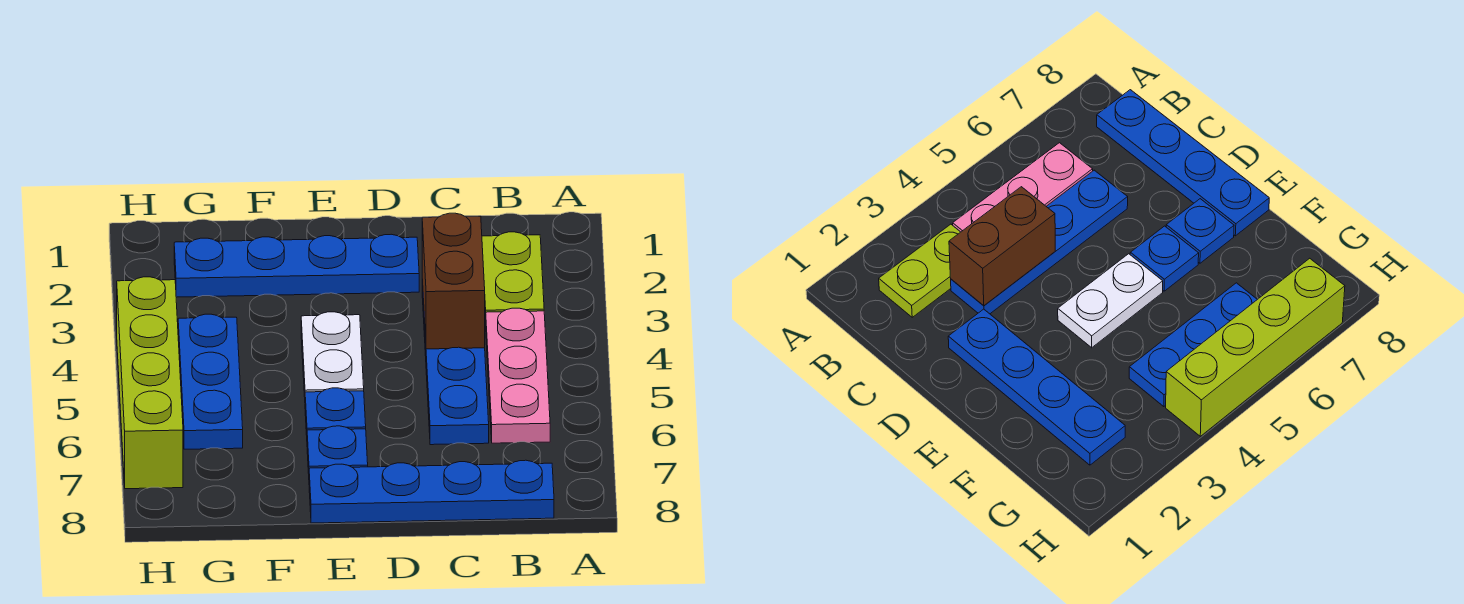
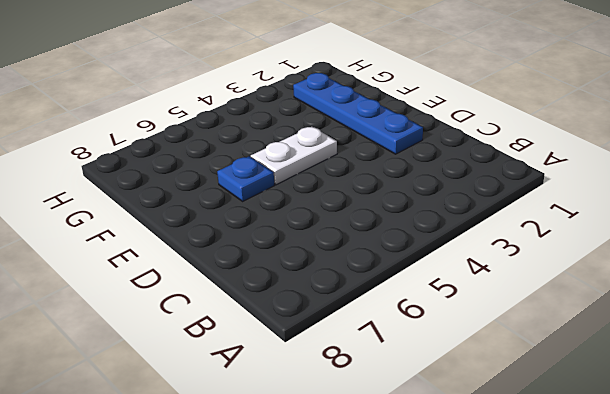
none -> lime plate B2:B3 level 1
none -> pink plate B4:B6 level 1

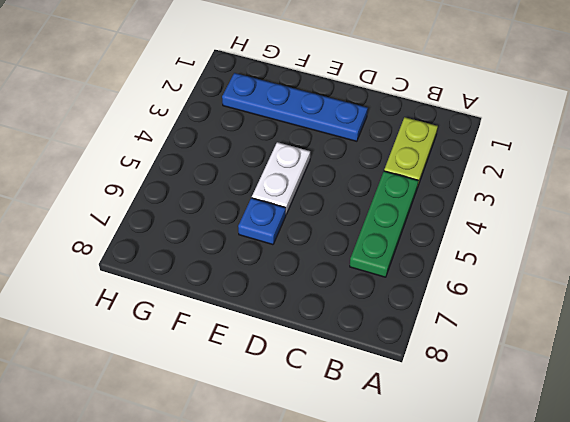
green plate B4:B6 level 1 -> pink plate B4:B6 level 1
none -> blue plate B8:E8 level 1
none -> blue plate C3:C6 level 1

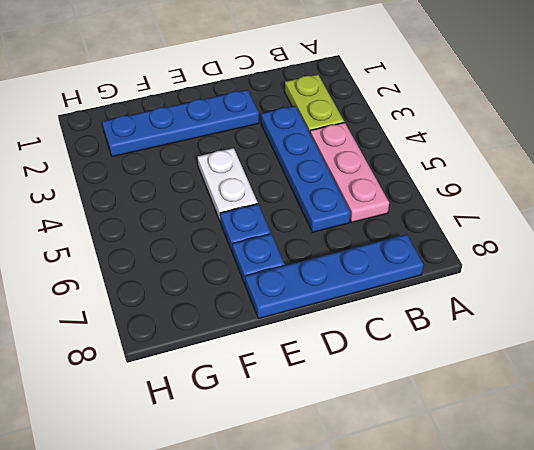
none -> blue plate G4:G6 level 1
none -> lime brick H4:H7 level 1

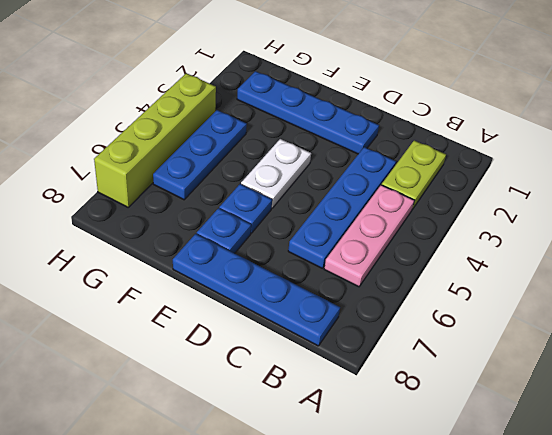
none -> brown brick C3:C4 level 2

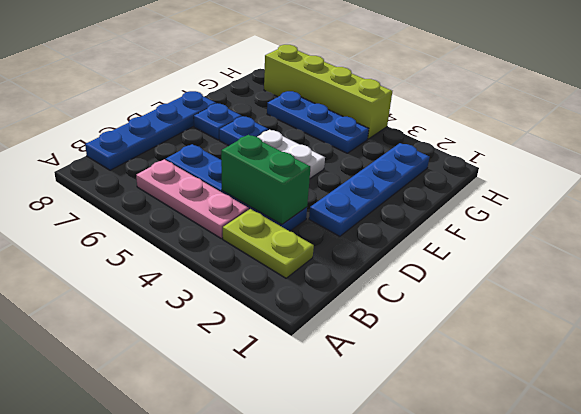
green brick C3:C4 level 2 -> brown brick C3:C4 level 2

